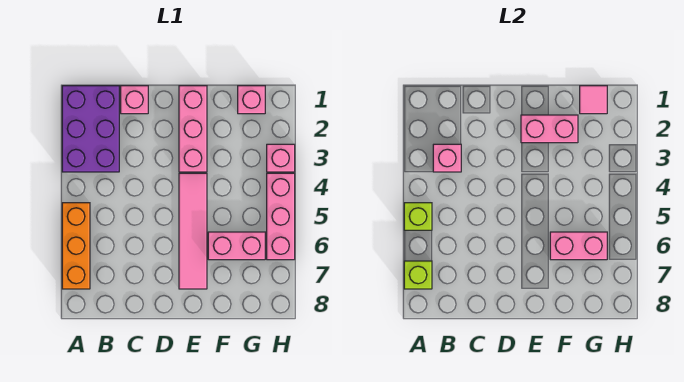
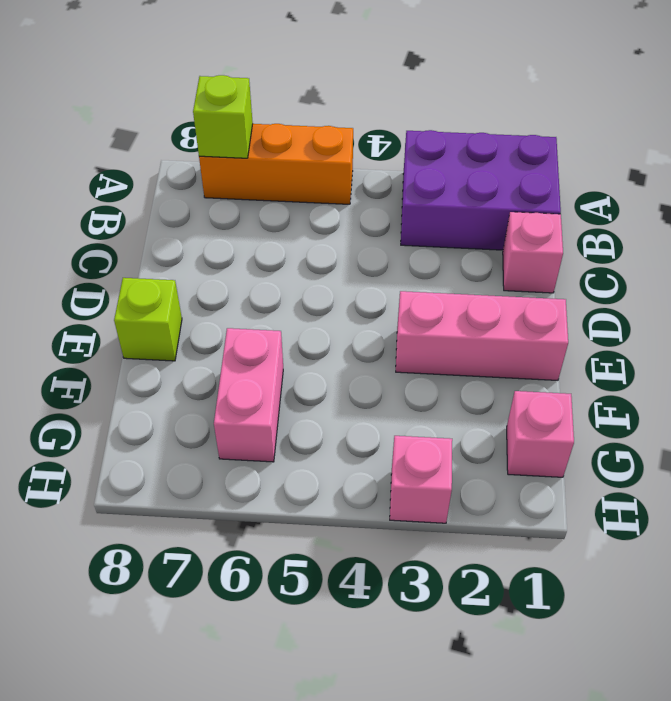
lime brick E8 level 1 -> lime brick A5 level 2
none -> pink tile E4:E7 level 1
none -> pink brick H4:H6 level 1
none -> pink brick B3 level 2

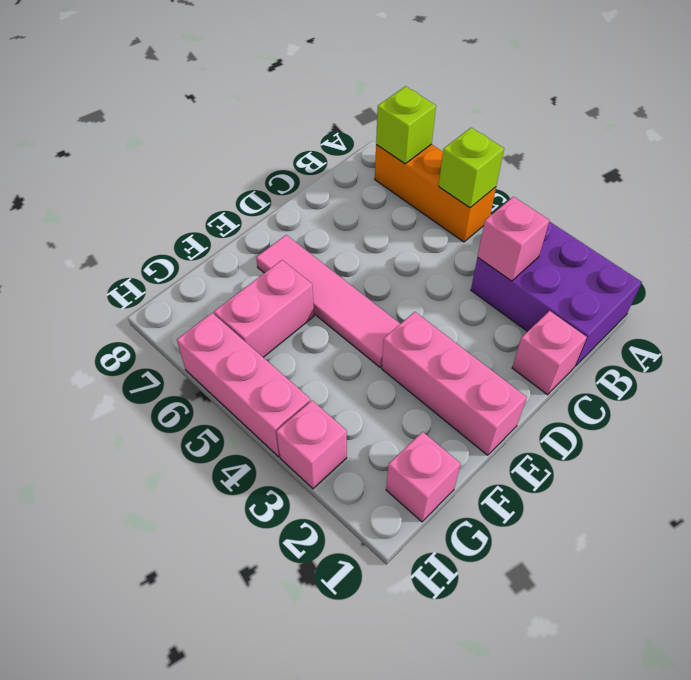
none -> pink brick E2:F2 level 2
none -> pink brick F6:G6 level 2
none -> pink tile G1 level 2

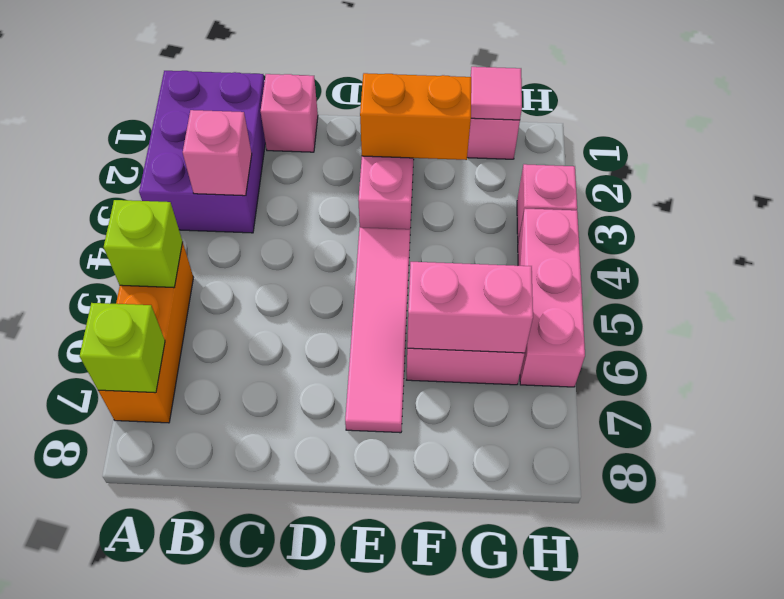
orange brick E2:F2 level 2 -> pink brick E2:F2 level 2

